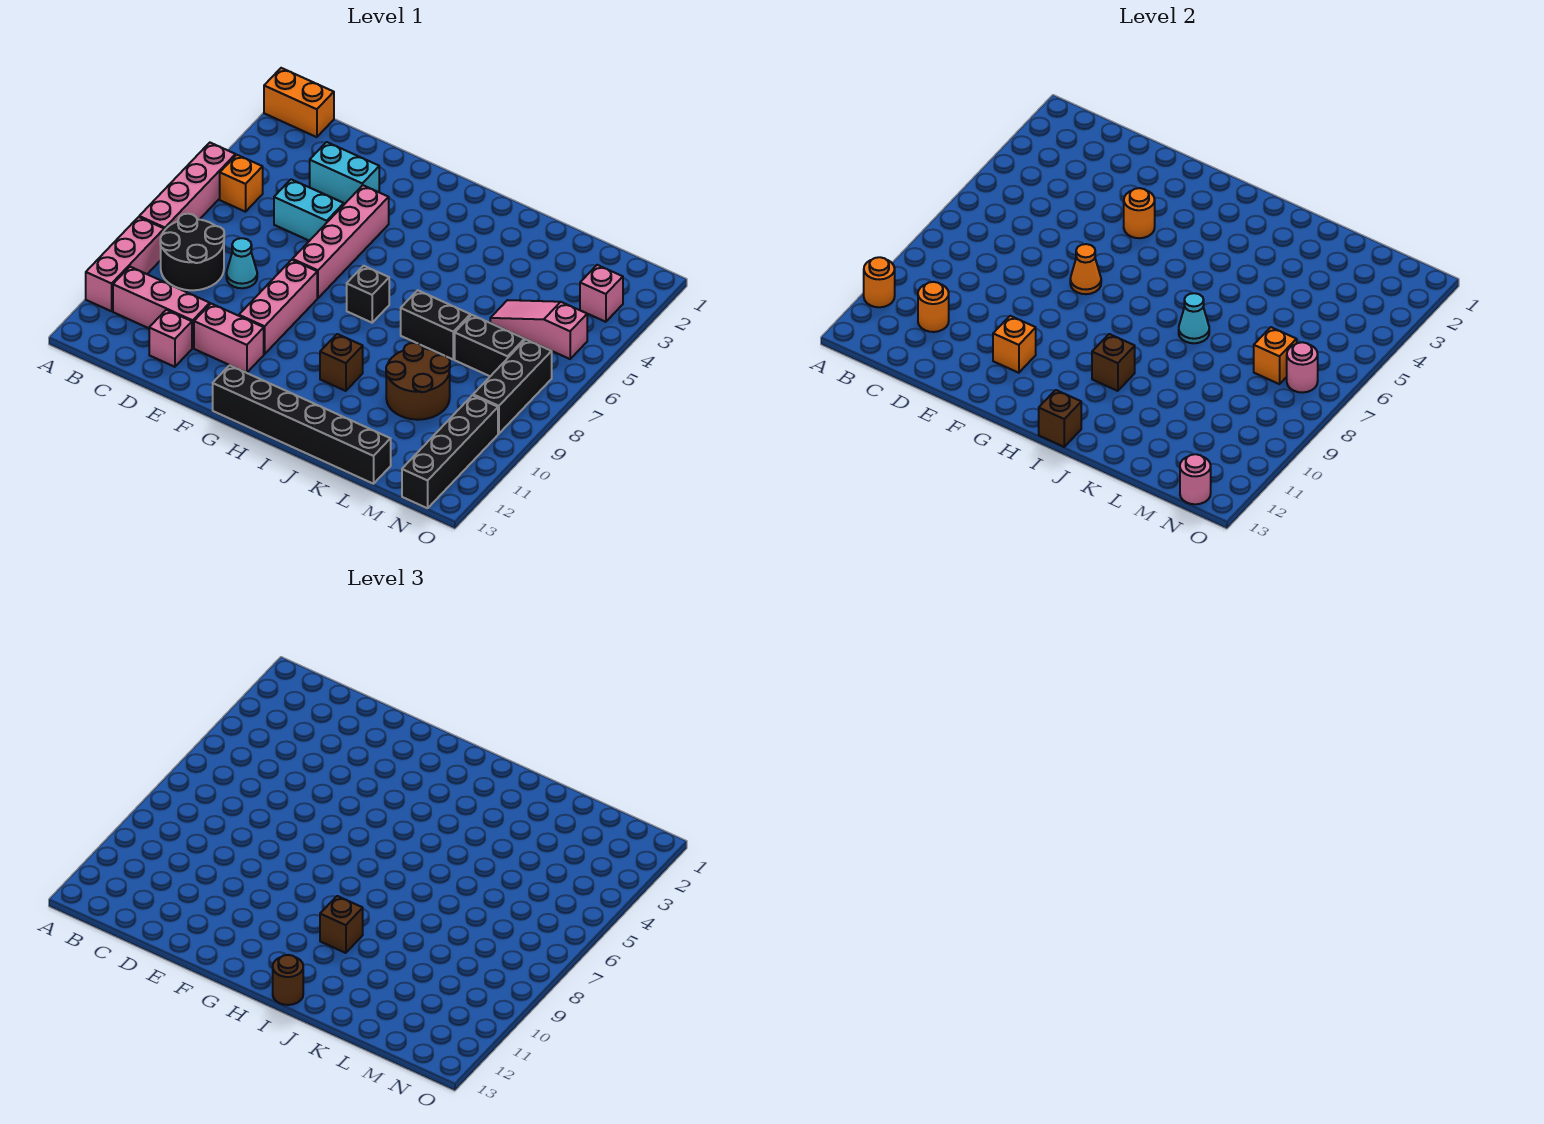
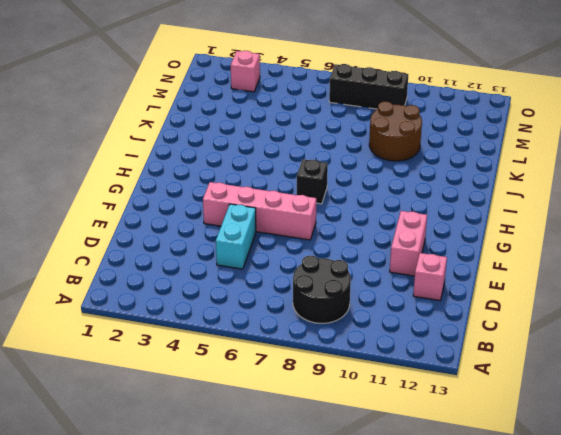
none -> orange brick A1:B1 level 1
none -> pink brick A5:A8 level 1
none -> pink brick A9:A11 level 1
none -> orange brick B5 level 1

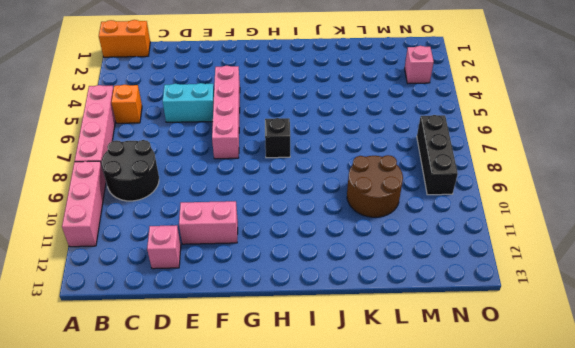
none -> pink brick B11:D11 level 1
none -> cyan brick D3:E3 level 1
none -> cyan cone D8 level 1
none -> pink brick F8:F10 level 1

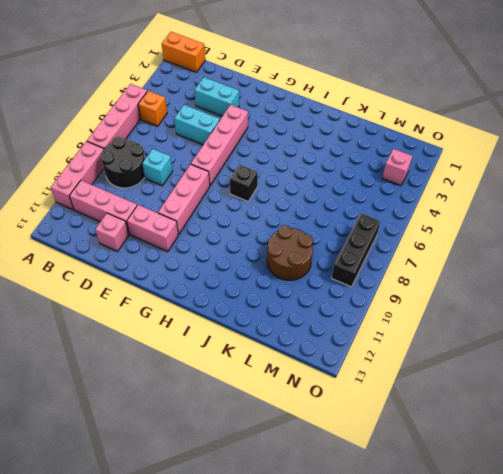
cyan brick D8 level 1 -> cyan cone D8 level 1
none -> black brick G13:L13 level 1
none -> brown brick I10 level 1
none -> black brick J7:K7 level 1
none -> pink slope L5:N5 level 1 top N

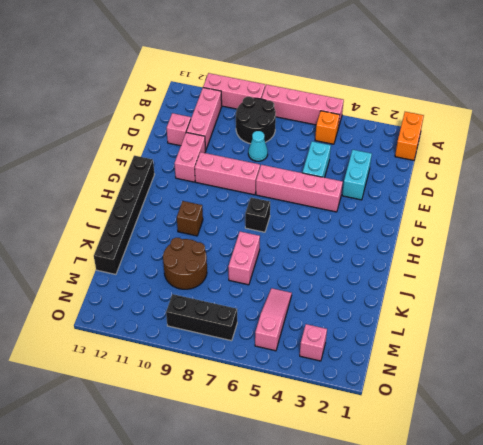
pink brick J7:K7 level 1 -> black brick J7:K7 level 1
none -> black brick L7:M7 level 1
none -> black brick N10:N13 level 1
none -> orange round brick A11 level 2
none -> orange round brick C11 level 2

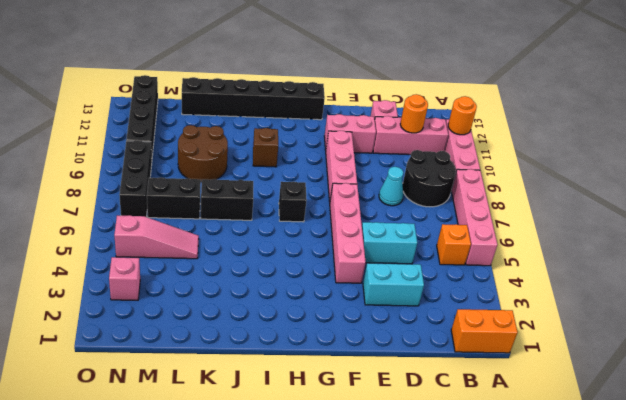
none -> orange round brick F4 level 2
none -> orange cone F7 level 2
none -> orange brick F11 level 2
none -> brown brick I10 level 2

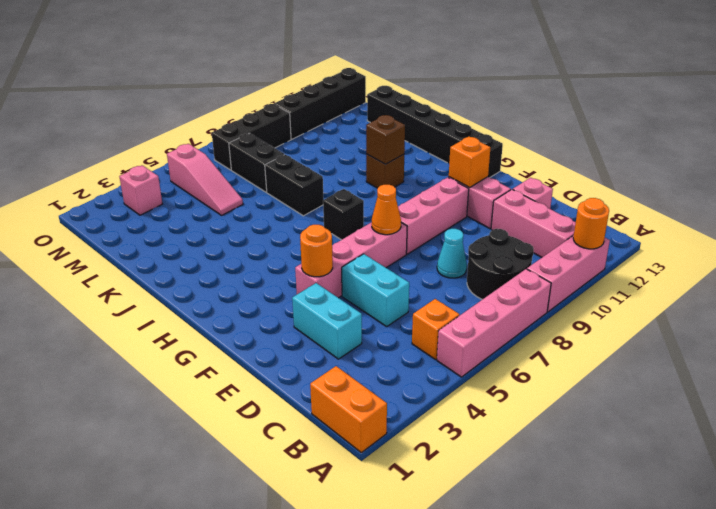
none -> brown round brick K9:L10 level 1
none -> orange round brick C11 level 2
none -> brown brick I13 level 2
none -> cyan cone J7 level 2

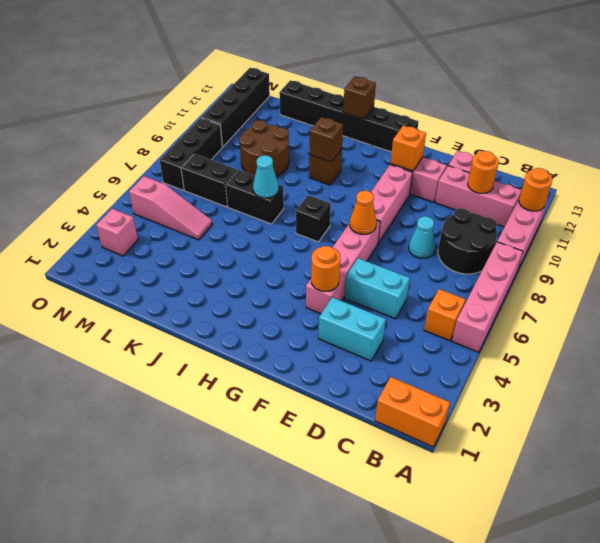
none -> orange brick M7 level 2
none -> pink round brick N7 level 2
none -> pink round brick N13 level 2
none -> brown brick I10 level 3

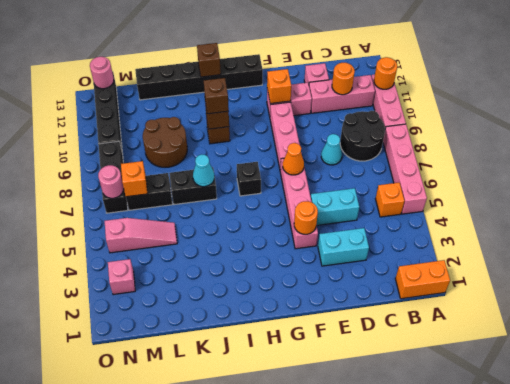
none -> brown round brick I13 level 3

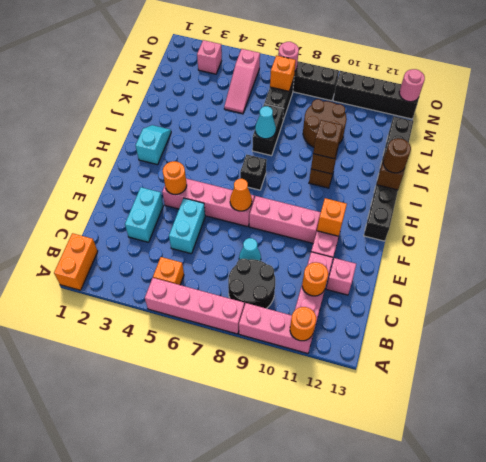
cyan slope H2:I2 level 1 top H -> none

